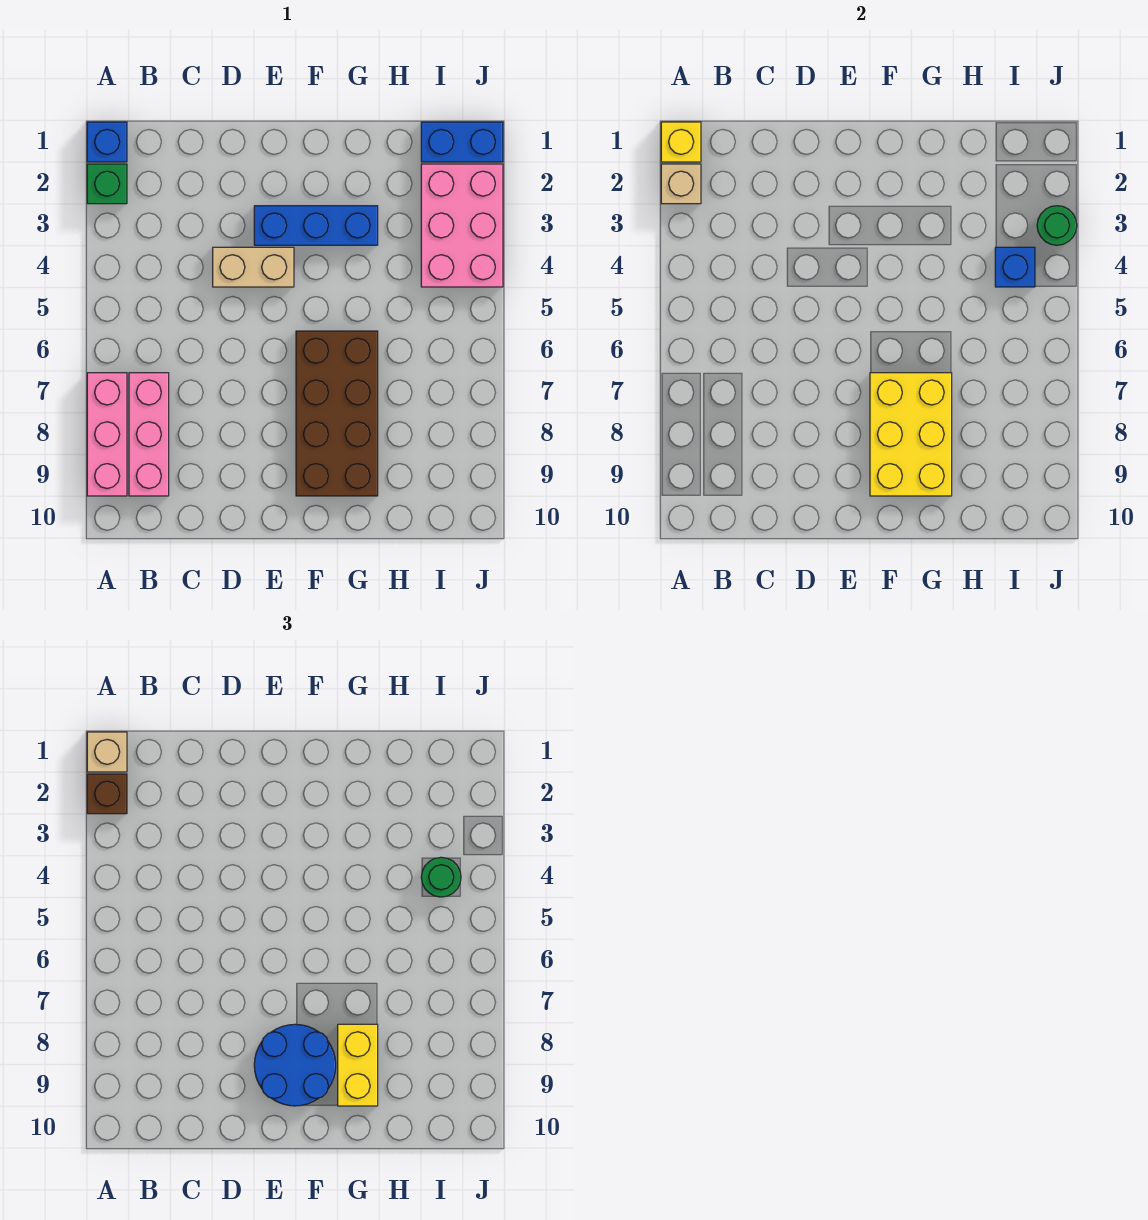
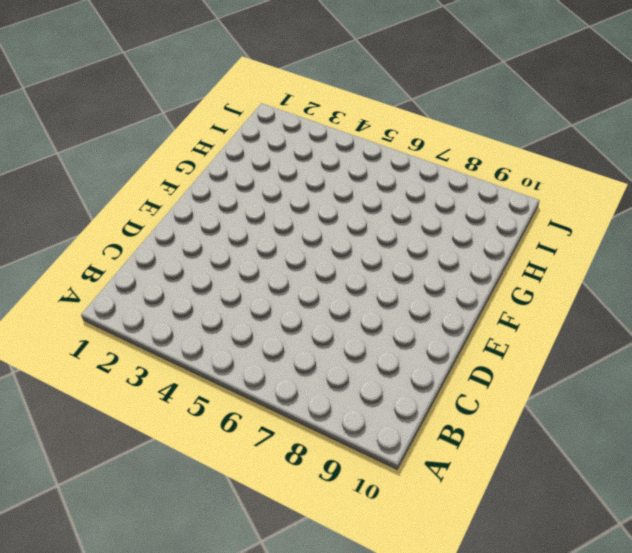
none -> blue brick A1 level 1
none -> green brick A2 level 1
none -> pink brick A7:A9 level 1

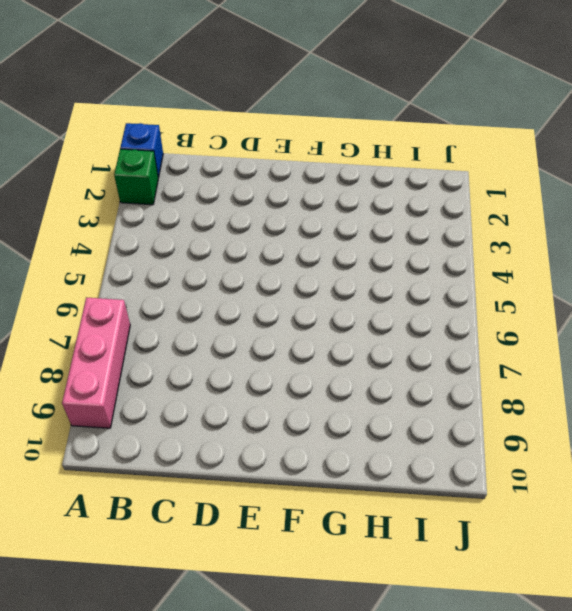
none -> pink brick B7:B9 level 1
none -> tan brick D4:E4 level 1
none -> blue brick E3:G3 level 1

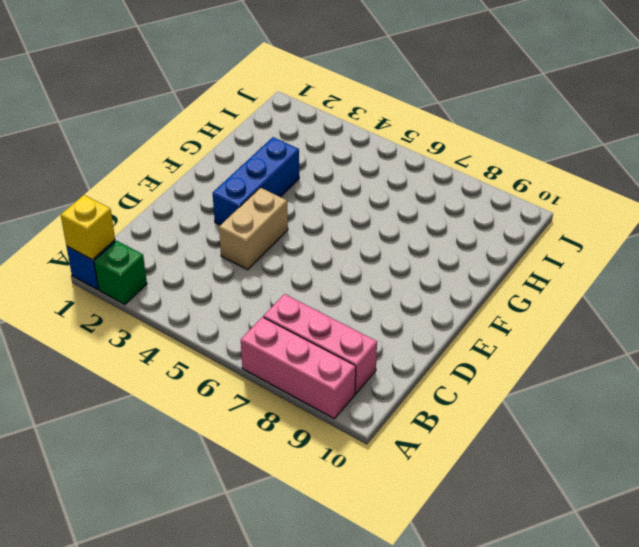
none -> brown brick F6:G9 level 1
none -> blue brick I1:J1 level 1
none -> pink brick I2:J4 level 1

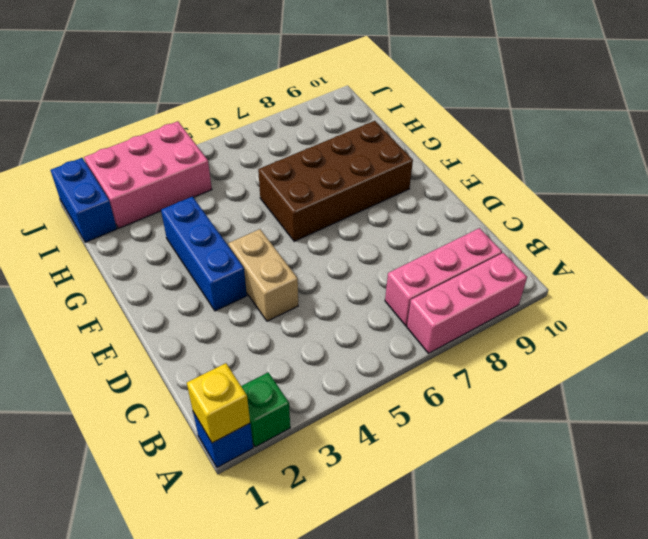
none -> tan brick A2 level 2
none -> yellow brick F7:G9 level 2
none -> blue brick I4 level 2

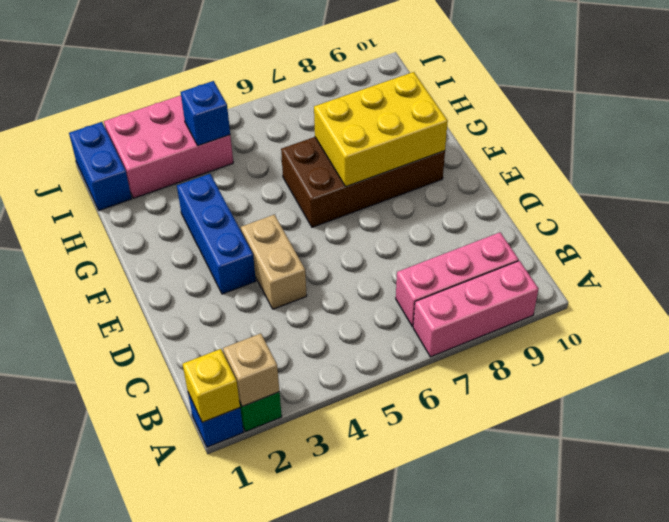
none -> green round brick J3 level 2
none -> tan brick A1 level 3
none -> brown brick A2 level 3

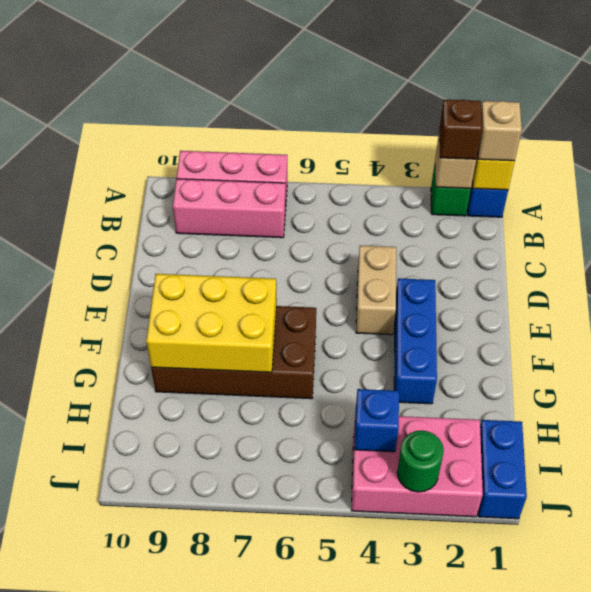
none -> blue round brick E8:F9 level 3
none -> yellow brick G8:G9 level 3
none -> green round brick I4 level 3

